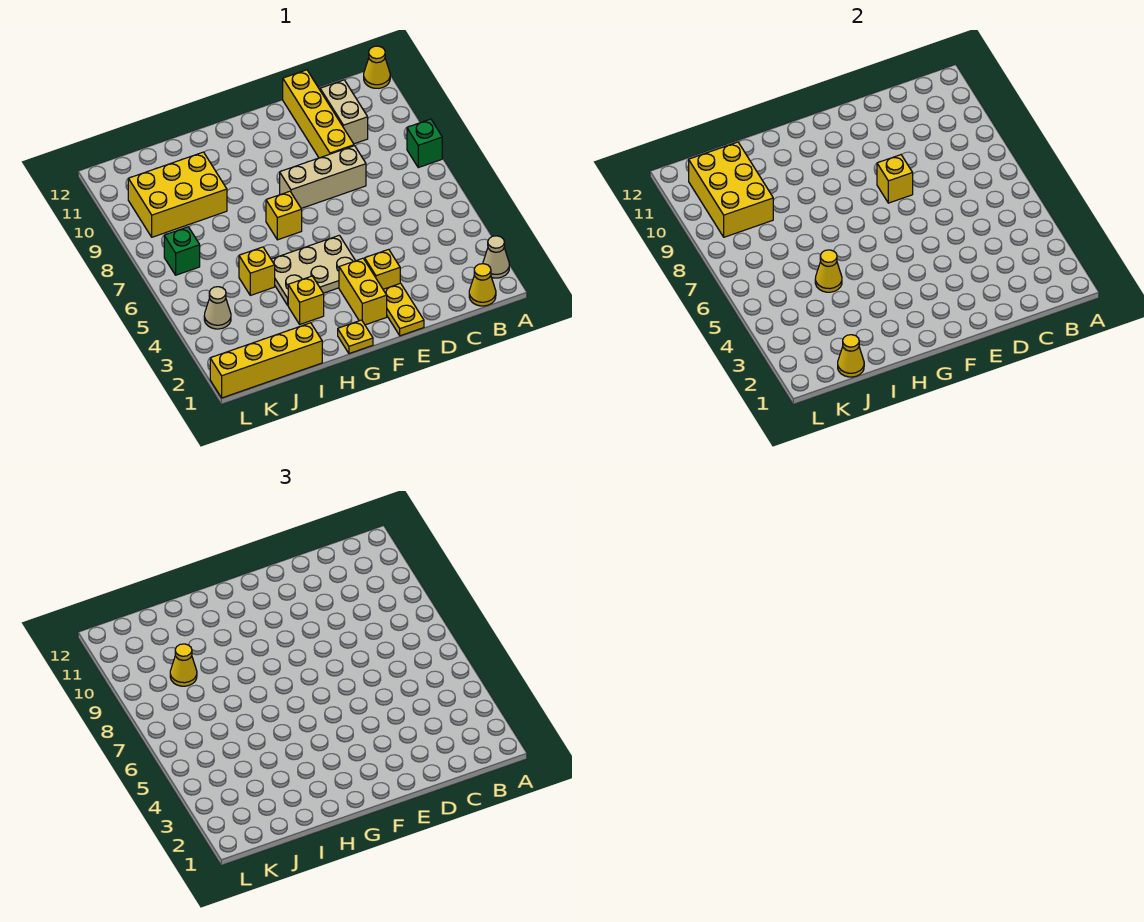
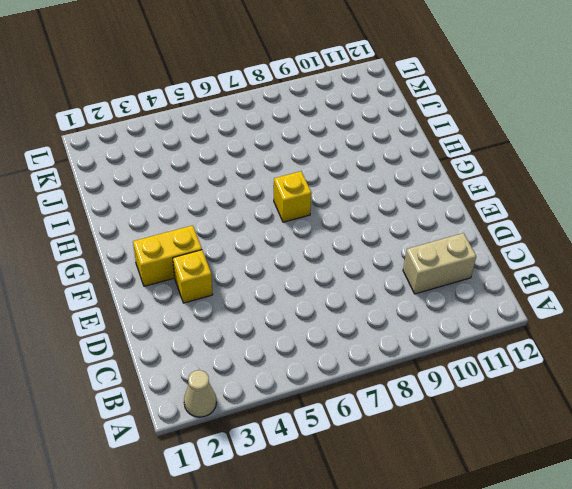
none -> green brick A8 level 1
none -> yellow cone A12 level 1
none -> yellow cone B1 level 1

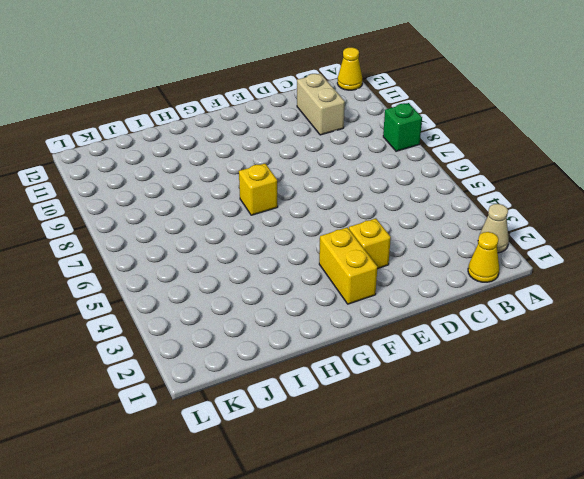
none -> tan brick D8:F8 level 1
none -> yellow brick D9:D12 level 1
none -> yellow plate E1:E2 level 1

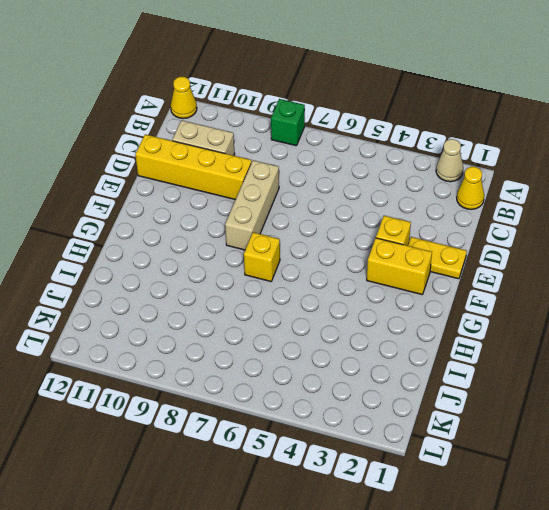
none -> tan plate F4:H5 level 1
none -> yellow plate G1 level 1
none -> yellow brick H3 level 1

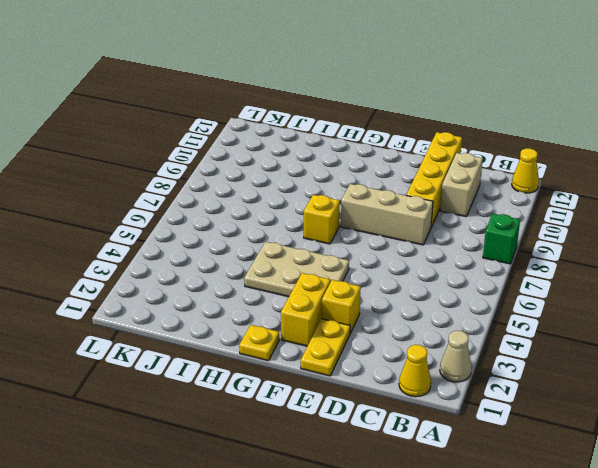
none -> yellow brick H3 level 1
none -> yellow brick I1:L1 level 1
none -> yellow brick I5 level 1

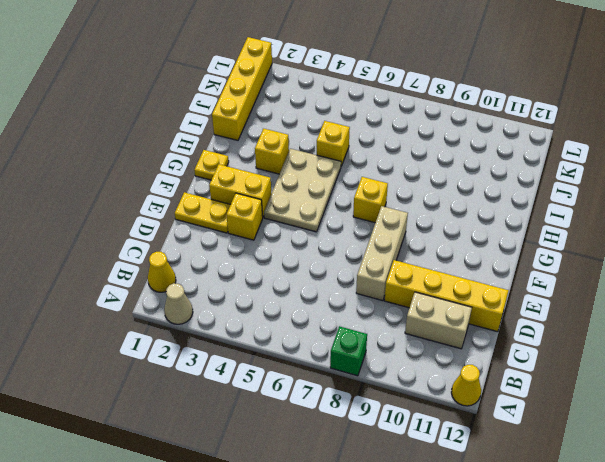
none -> yellow brick I9:K10 level 1
none -> tan cone K4 level 1
none -> green brick K7 level 1

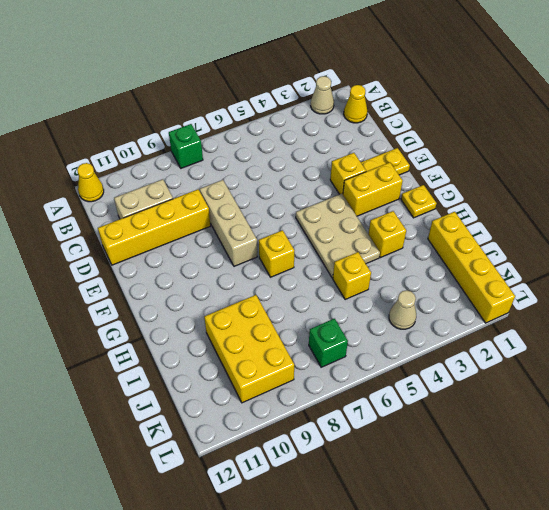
none -> yellow brick E8 level 2
none -> yellow cone I5 level 2
none -> yellow cone J1 level 2

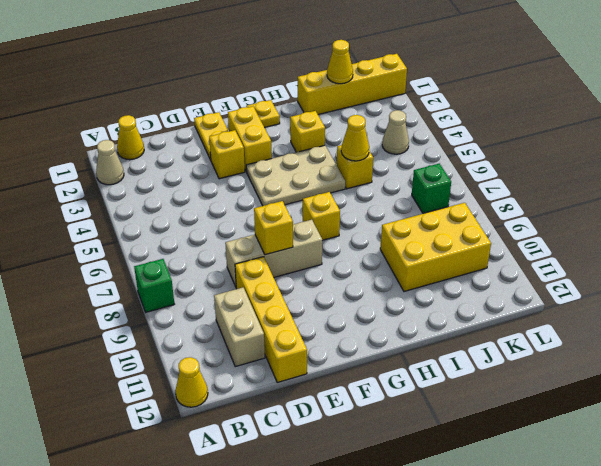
none -> yellow brick J9:K11 level 2
none -> yellow cone J9 level 3

